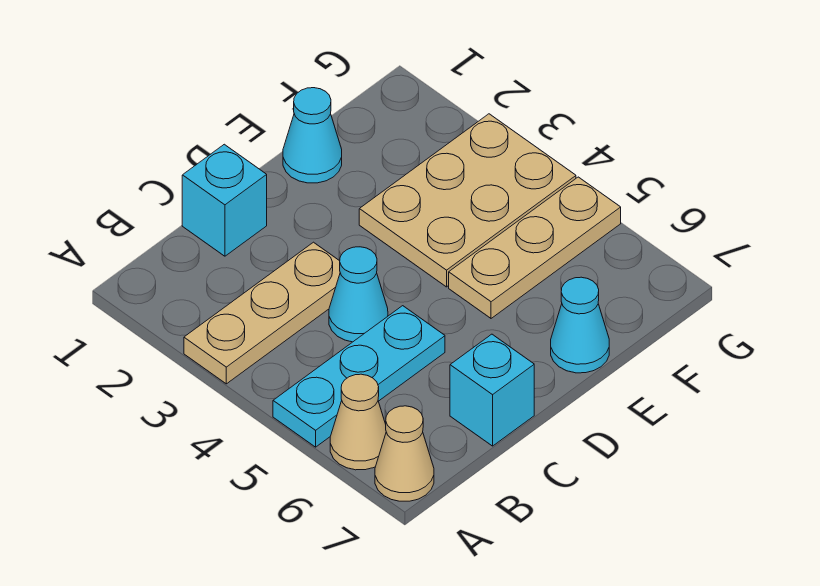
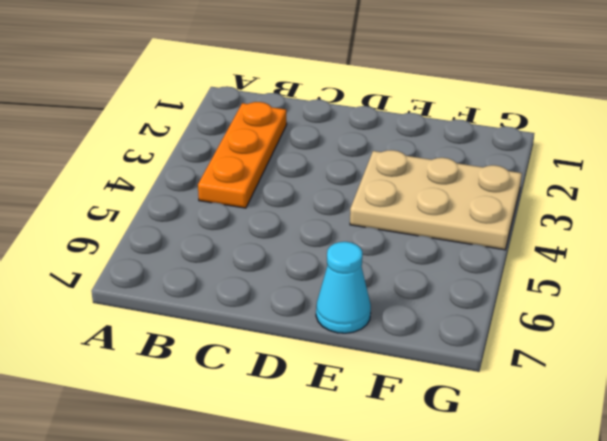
orange plate B2:B4 level 1 -> tan plate A3:C3 level 1
none -> cyan plate A5:C5 level 1
none -> tan cone A6 level 1

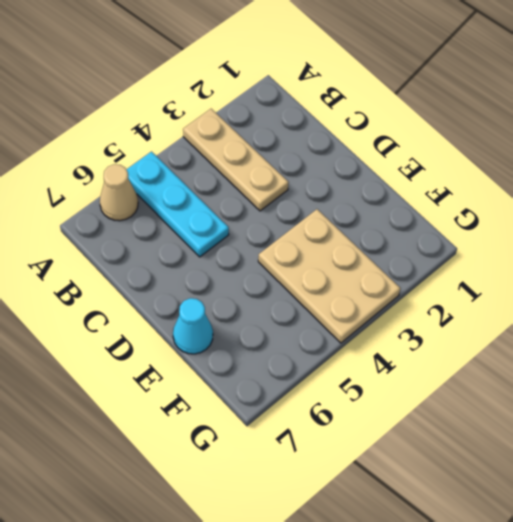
none -> tan cone A7 level 1
none -> cyan brick C1 level 1

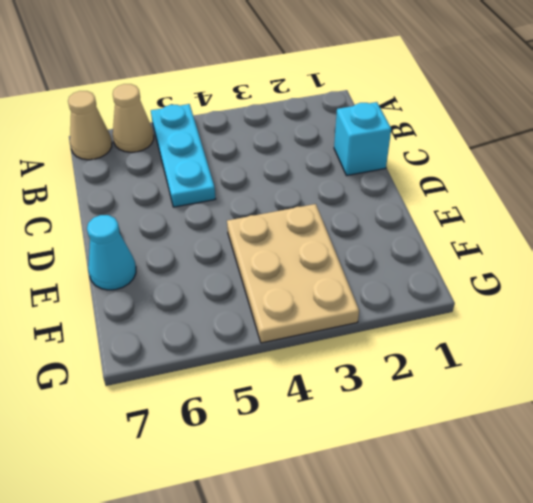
none -> tan plate A3:C3 level 1
none -> cyan cone C4 level 1

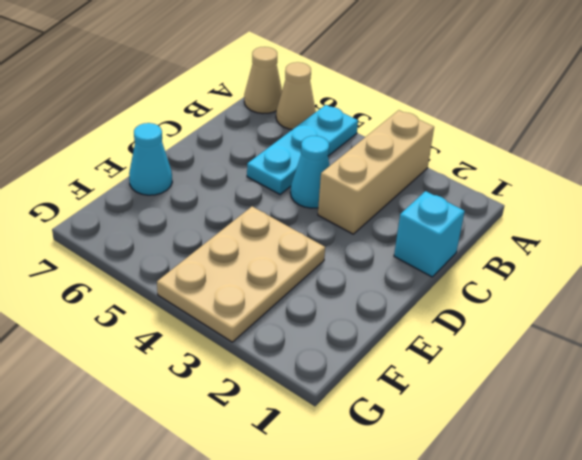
tan brick A3:C3 level 1 -> tan plate A3:C3 level 1
none -> cyan brick C7 level 1
none -> cyan cone E1 level 1

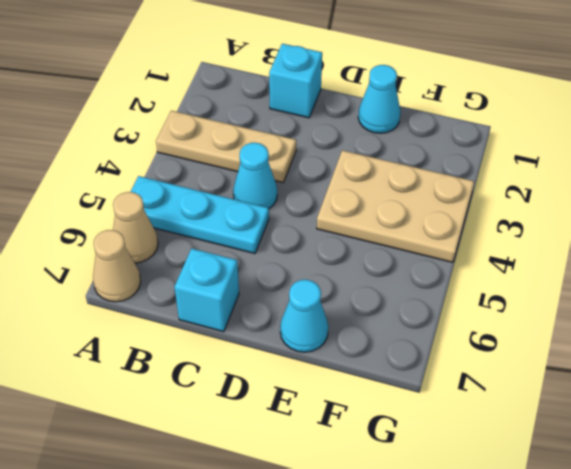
none -> tan plate E5:G5 level 1

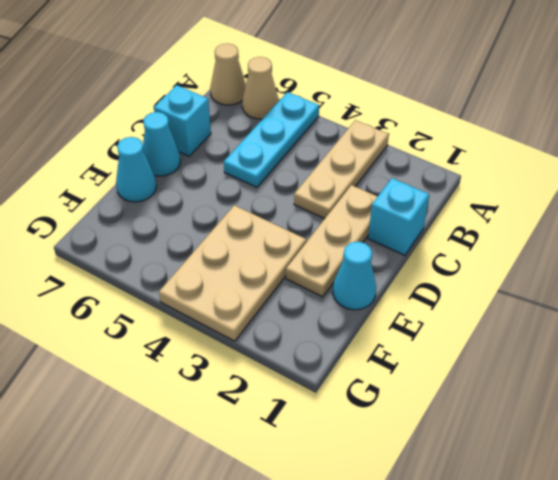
tan plate C2:E2 level 1 -> tan plate E5:G5 level 1
cyan cone D7 level 1 -> cyan cone C4 level 1

